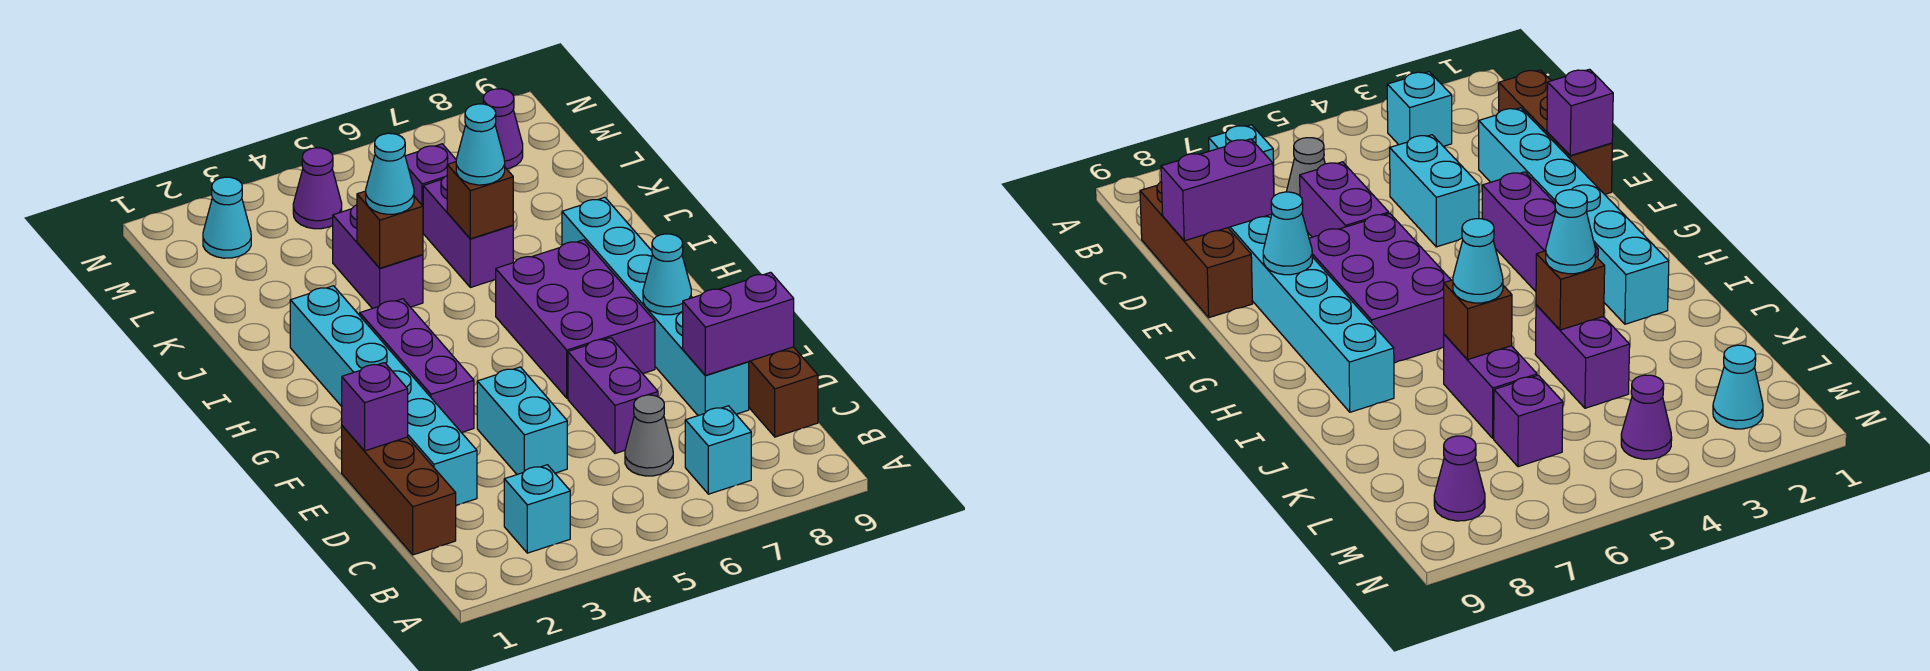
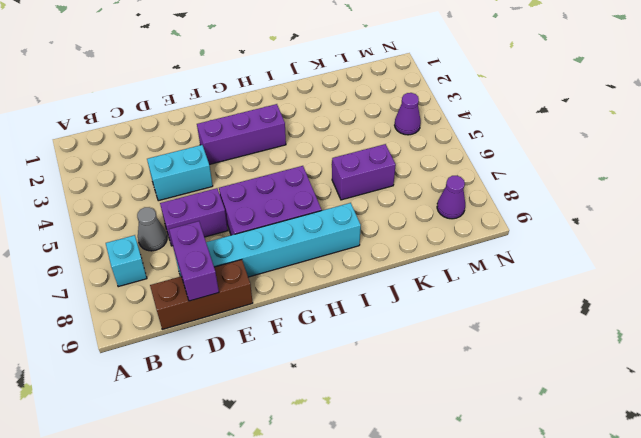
none -> cyan brick B3 level 1
none -> brown brick C1:E1 level 1
none -> cyan brick D2:I2 level 1

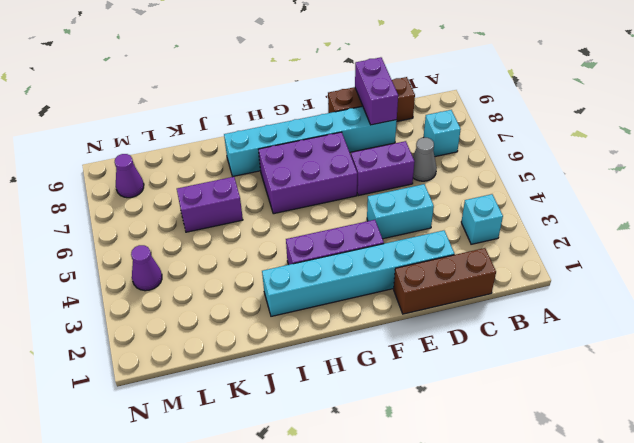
none -> purple brick J4:K4 level 1
none -> purple brick L6 level 1
none -> cyan cone M2 level 1

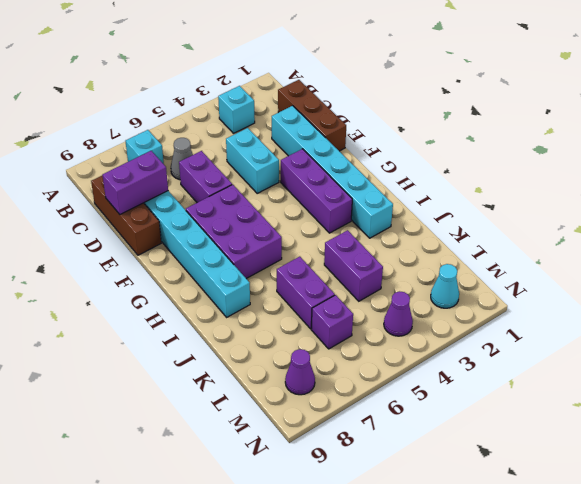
none -> purple brick E1 level 2
none -> cyan cone F8 level 2
none -> brown brick J4 level 2

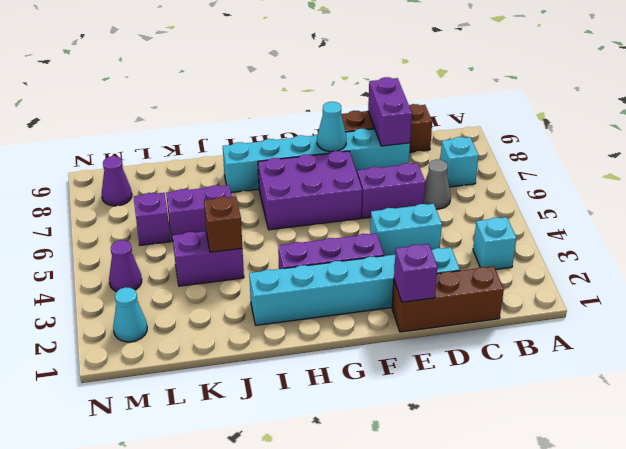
none -> brown brick J6 level 2
none -> cyan cone J4 level 3
none -> cyan cone J6 level 3

